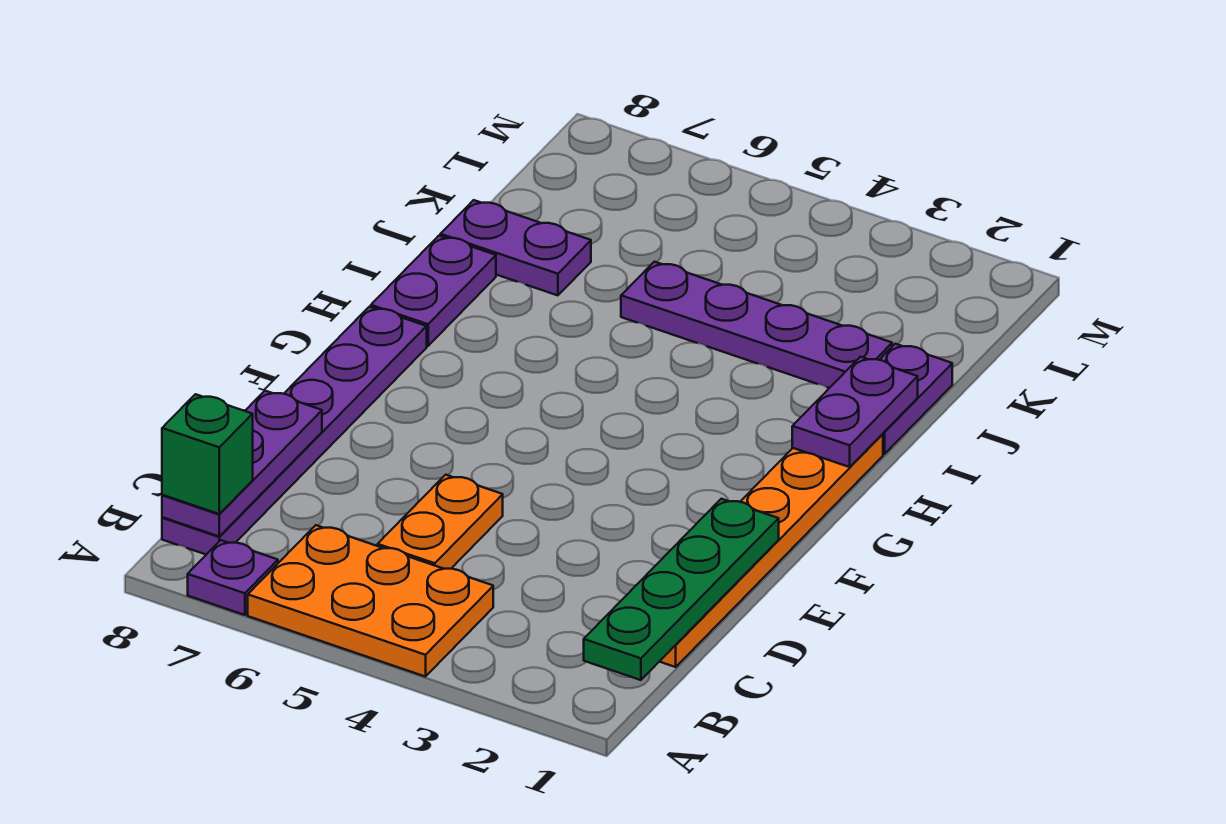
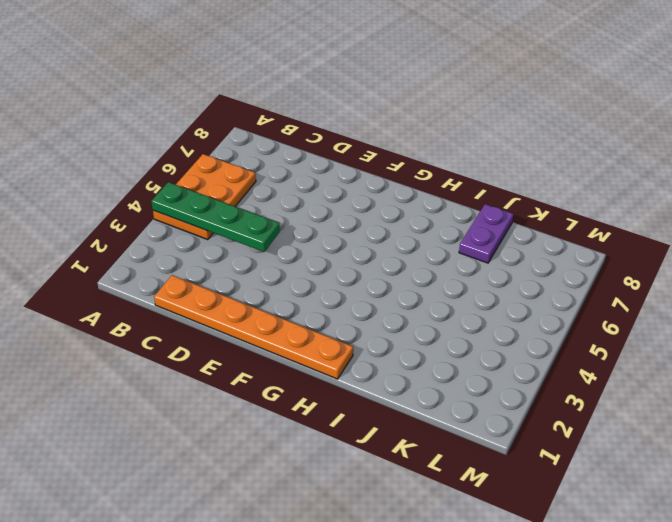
green plate A4:D4 level 2 -> green plate B1:E1 level 2
none -> purple plate A7 level 1
none -> purple plate B8:G8 level 1
none -> orange plate C5:D5 level 1

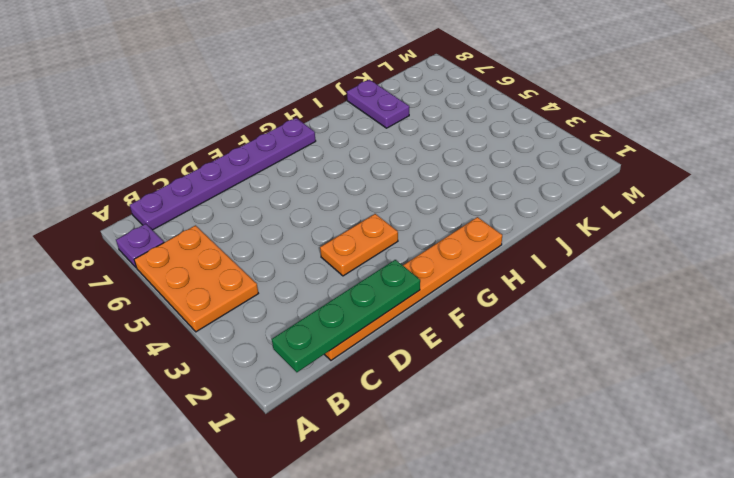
orange plate E3:F3 level 1 -> orange plate C5:D5 level 1
none -> purple plate H8:I8 level 1
none -> purple plate I1:J1 level 1
none -> purple plate J2:J5 level 1

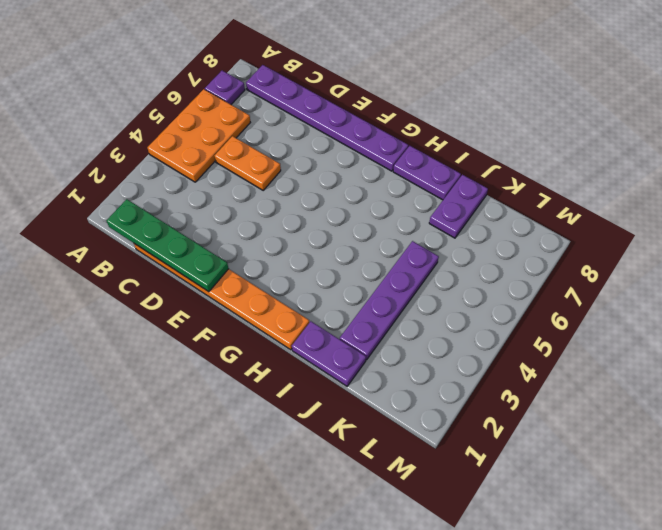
none -> purple plate B8:D8 level 2
none -> purple plate H1:I1 level 2
none -> green brick B8 level 3

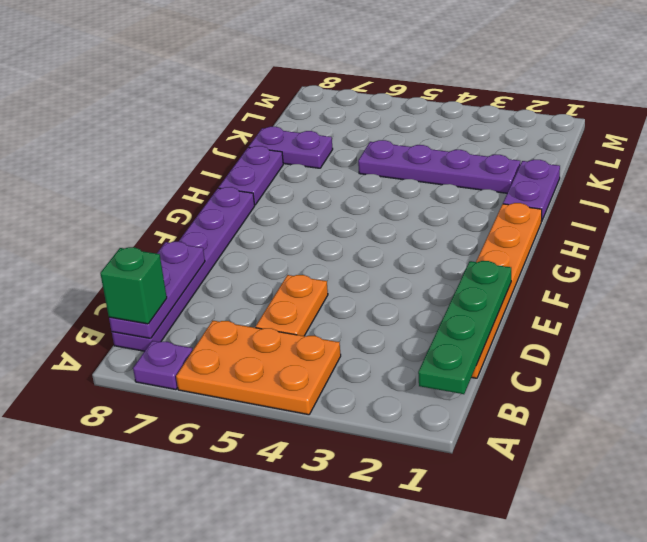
none -> purple plate H1:I1 level 2

